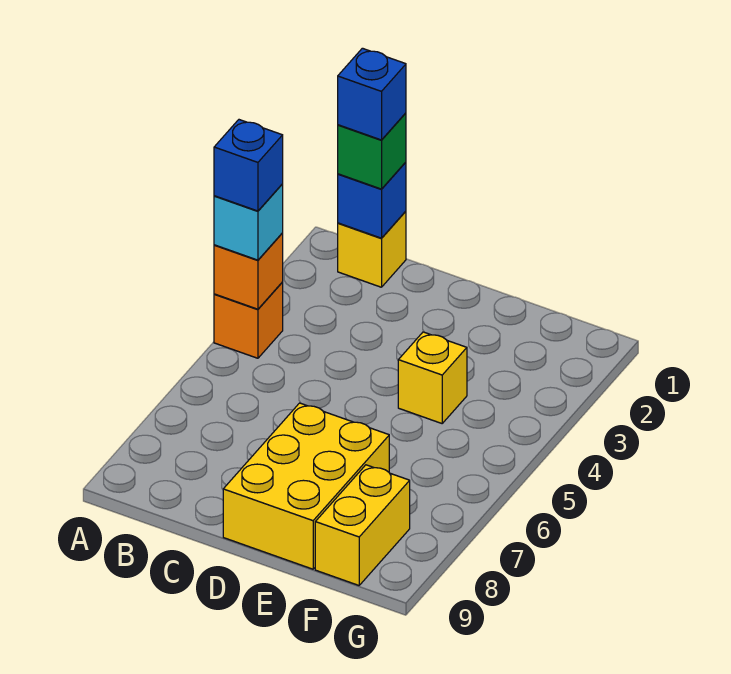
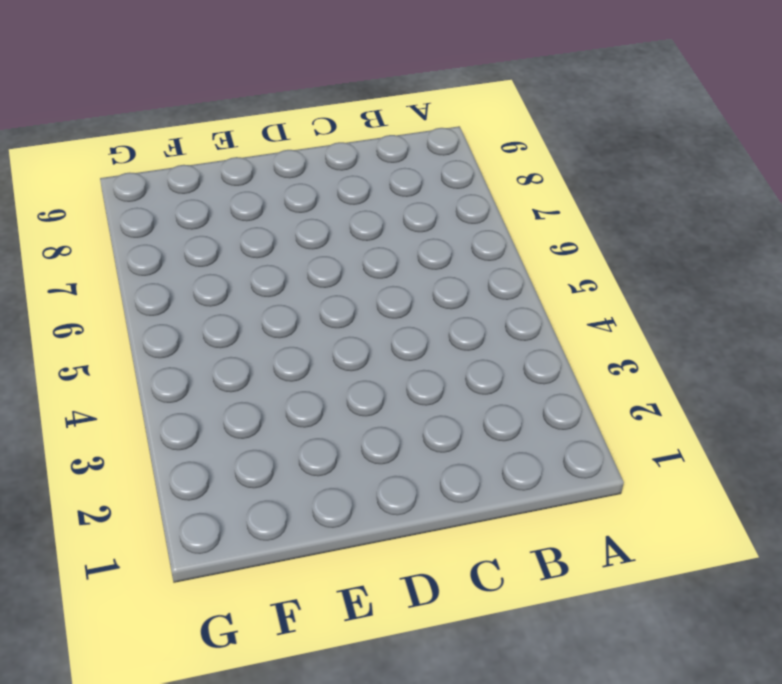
none -> orange brick A4 level 1
none -> yellow brick B1 level 1

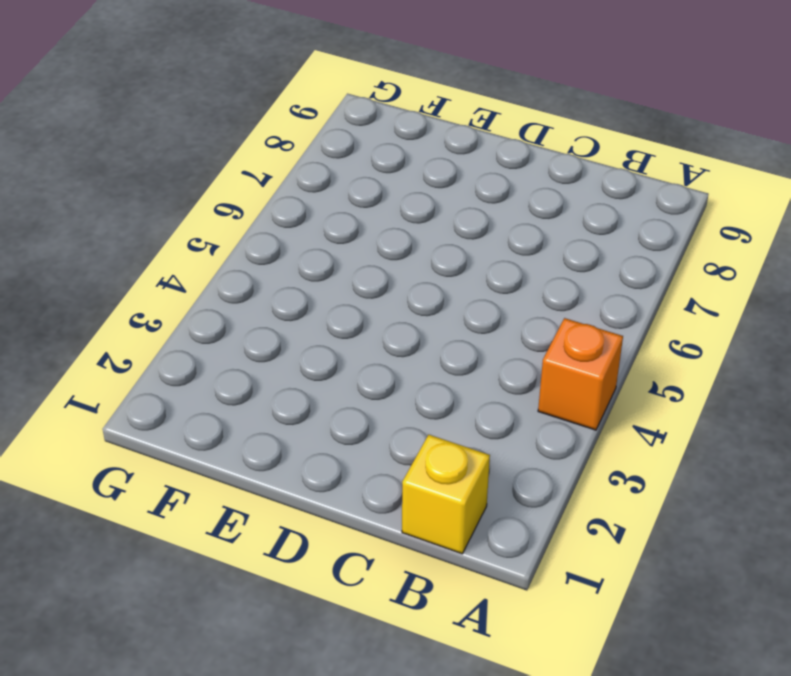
none -> yellow brick D7:E9 level 1
none -> yellow brick E4 level 1

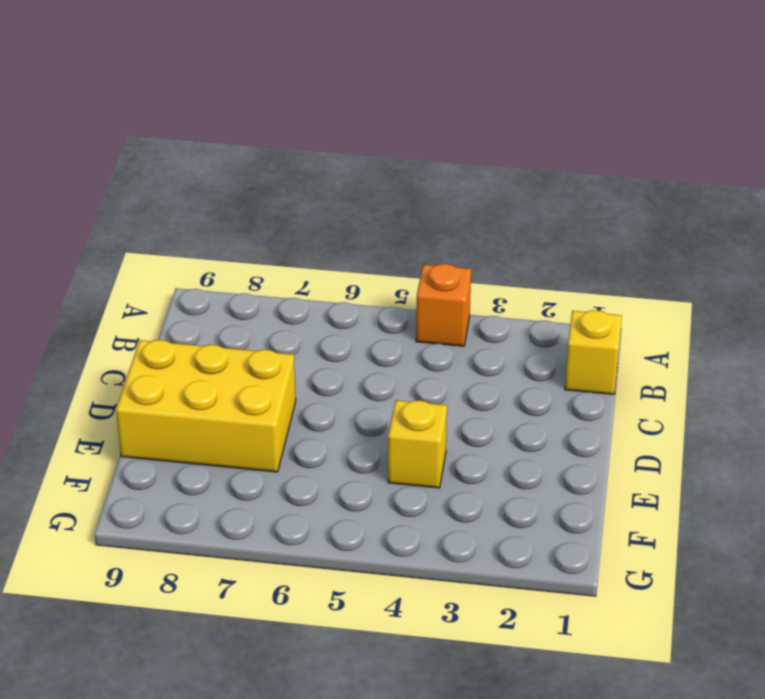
none -> yellow brick F8:F9 level 1
none -> orange brick A4 level 2

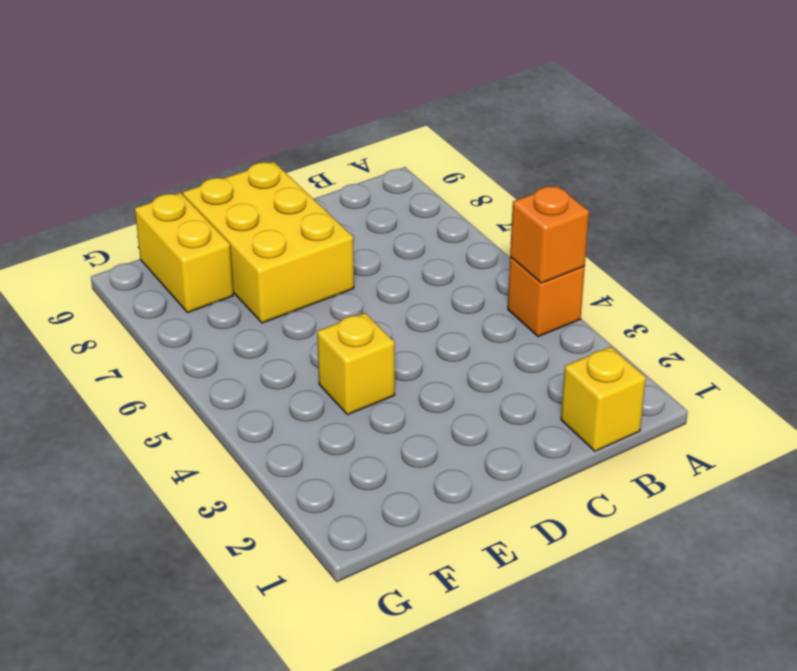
none -> blue brick B1 level 2
none -> cyan brick A4 level 3

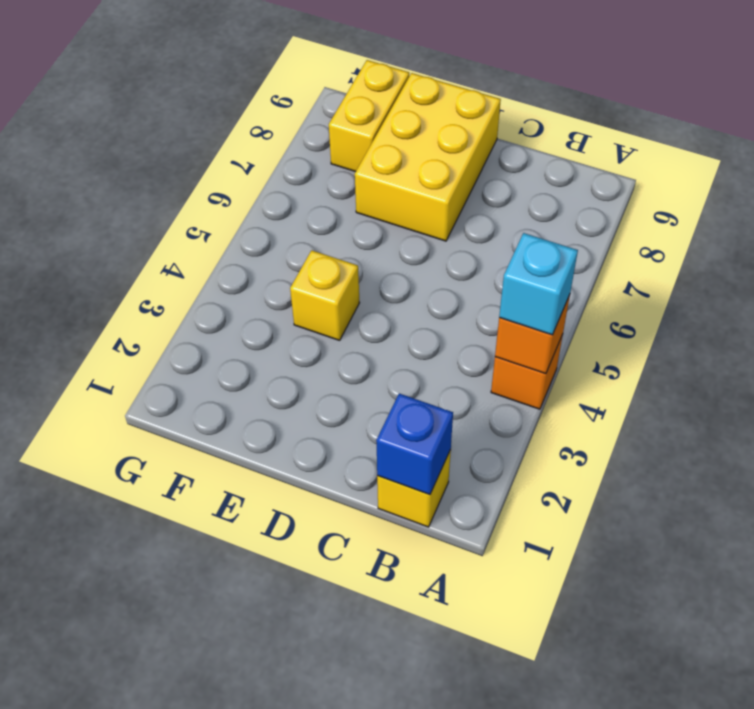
none -> green brick B1 level 3
none -> blue brick A4 level 4

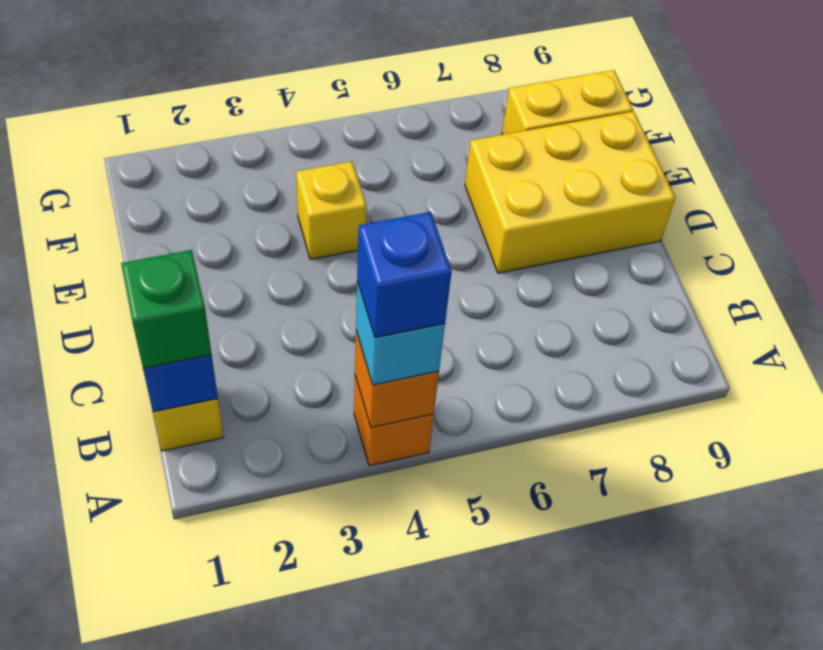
none -> blue brick B1 level 4

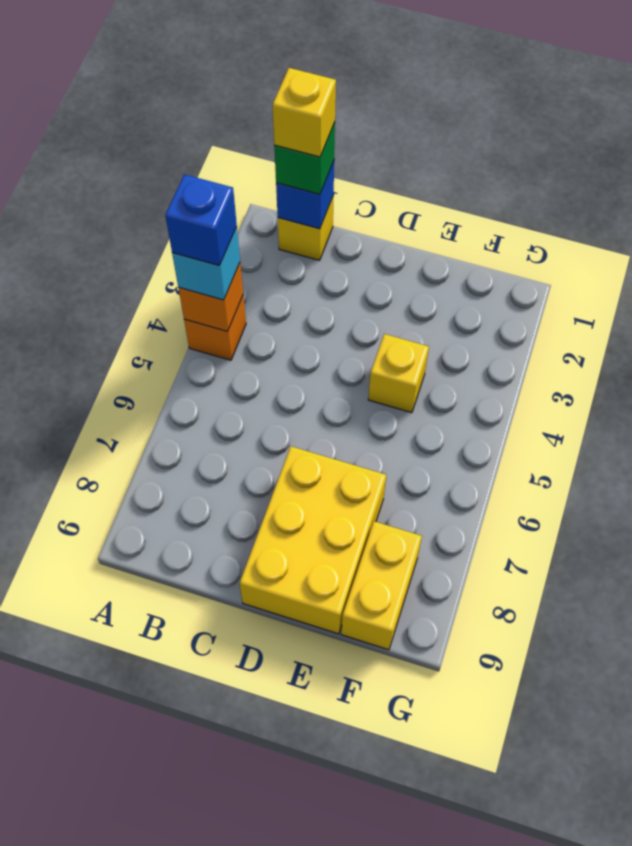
yellow brick B1 level 4 -> blue brick B1 level 4

